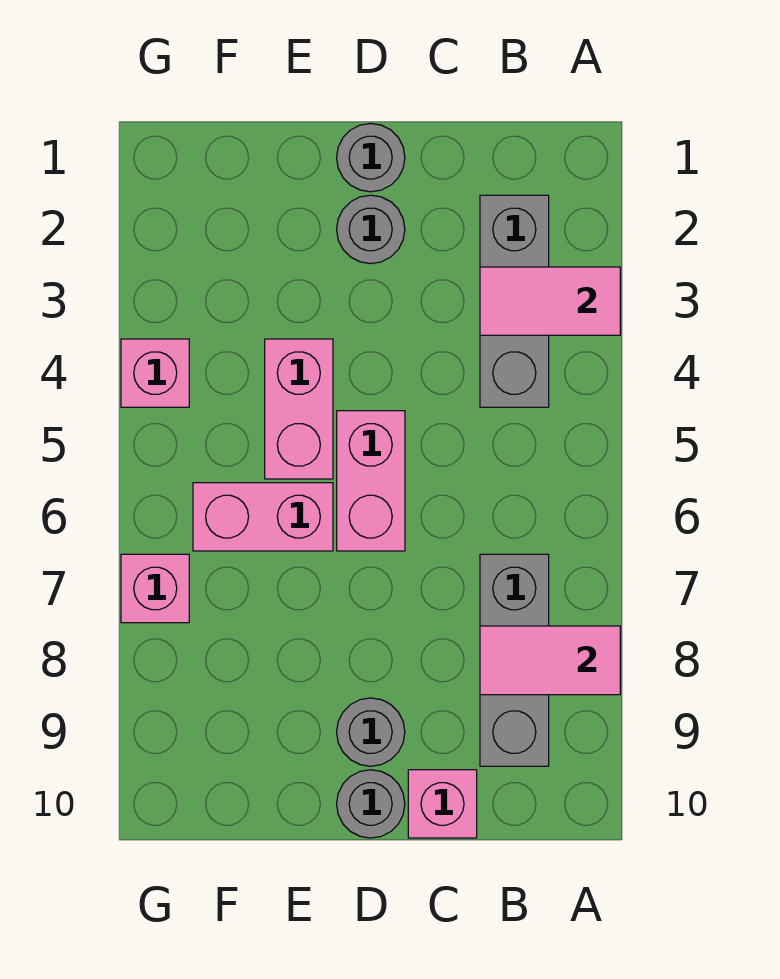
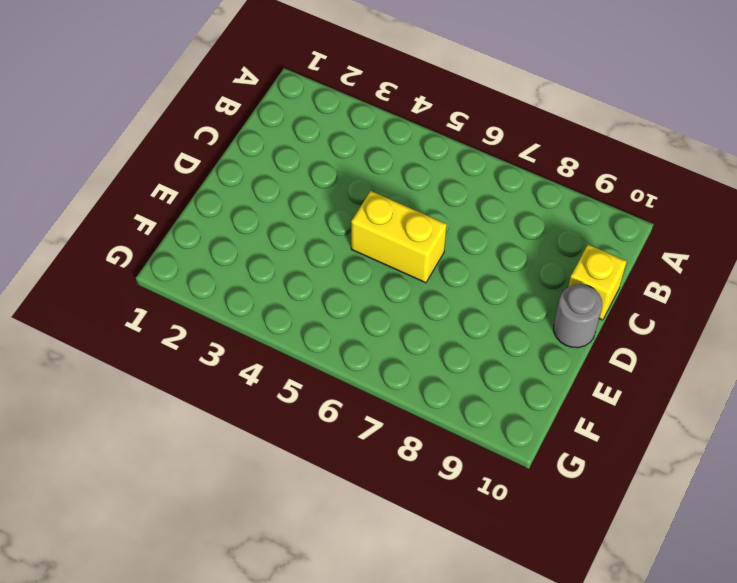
yellow brick C10 level 1 -> pink brick C10 level 1
yellow brick D5:D6 level 1 -> pink brick D5:D6 level 1
none -> grey brick B2:B4 level 1
none -> grey brick B7:B9 level 1
none -> grey round brick D1 level 1

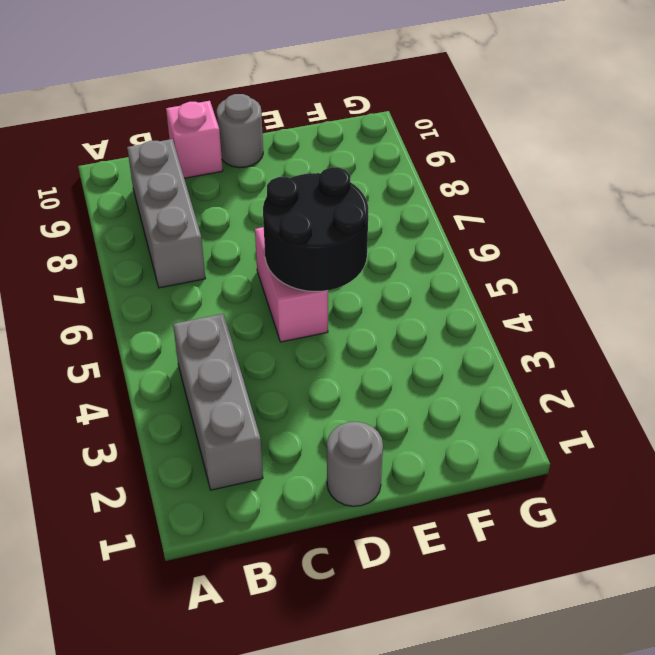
black round brick D5:E6 level 2 -> none
none -> grey round brick D2 level 1
none -> grey round brick D9 level 1
none -> pink brick E4:E5 level 1

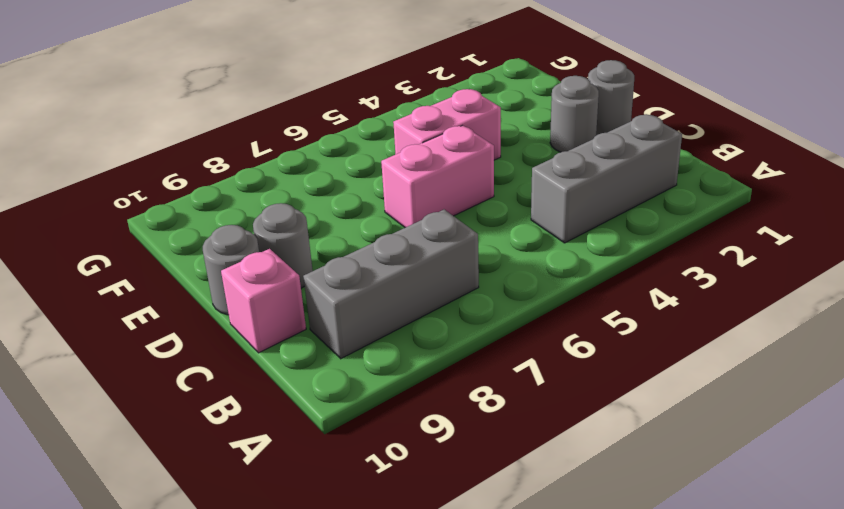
none -> pink brick E6:F6 level 1
none -> pink brick G4 level 1
none -> pink brick G7 level 1

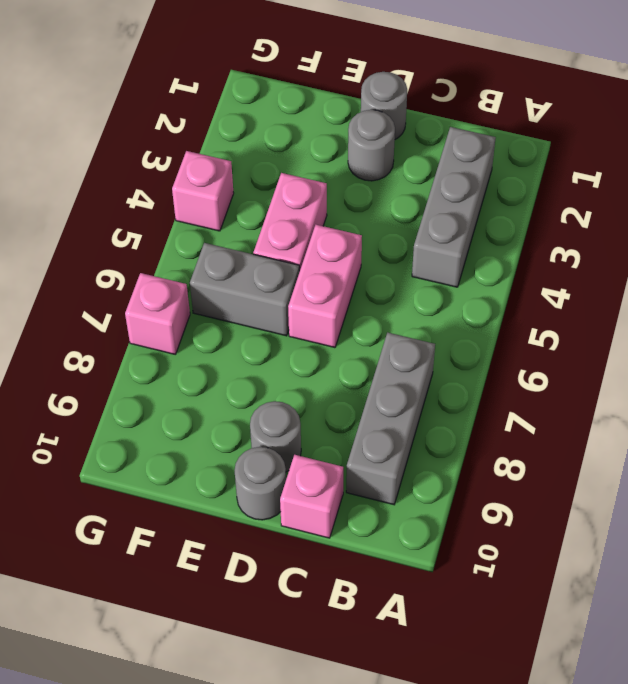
grey brick E6:F6 level 1 -> pink brick E6:F6 level 1
none -> pink tile A3:B3 level 2
none -> pink tile A8:B8 level 2

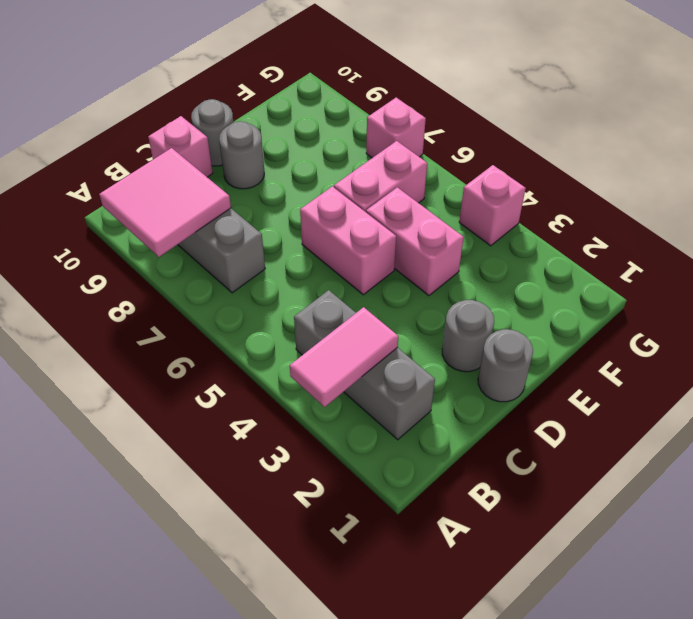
pink tile A8:B9 level 2 -> pink tile A8:B8 level 2

